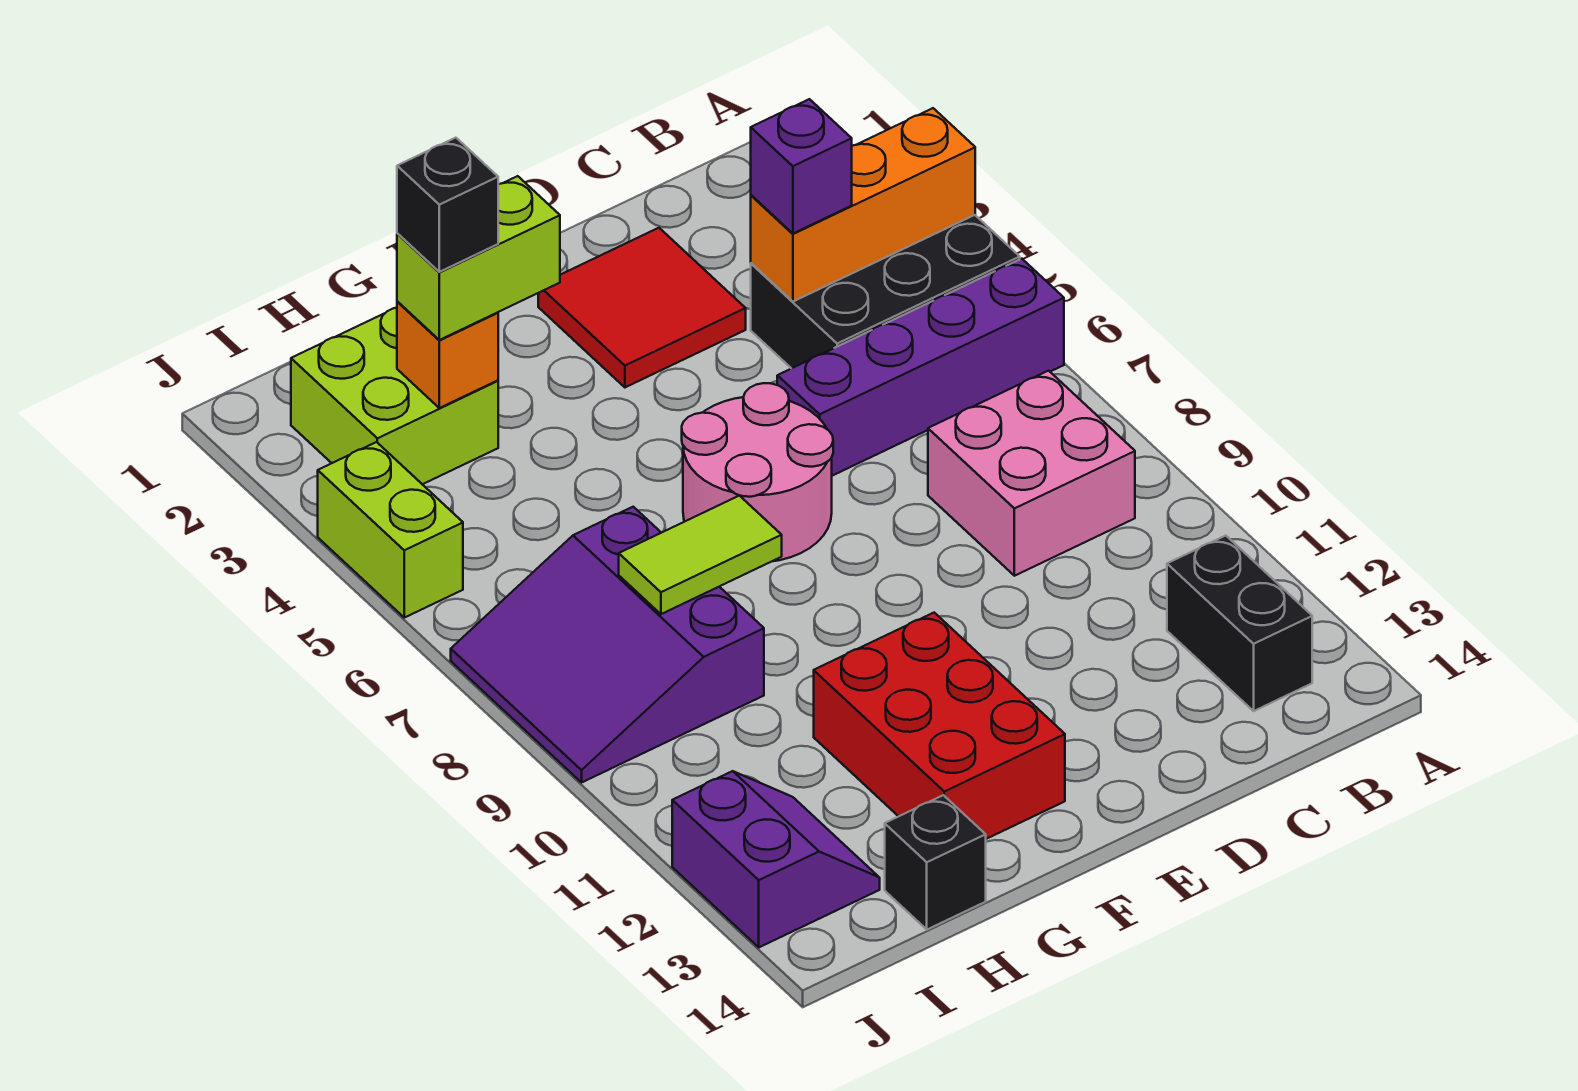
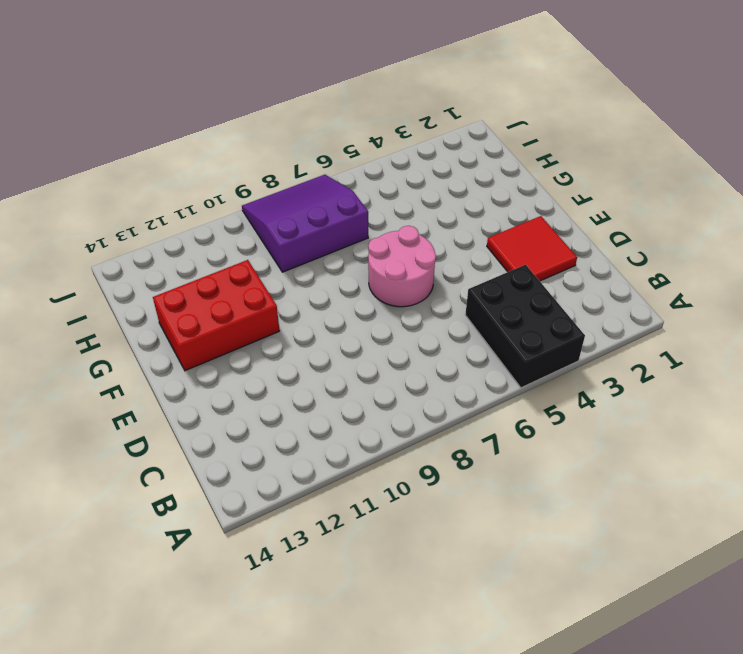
none -> purple brick A6:D6 level 1
none -> pink brick B8:C9 level 1
none -> black brick B12:B13 level 1

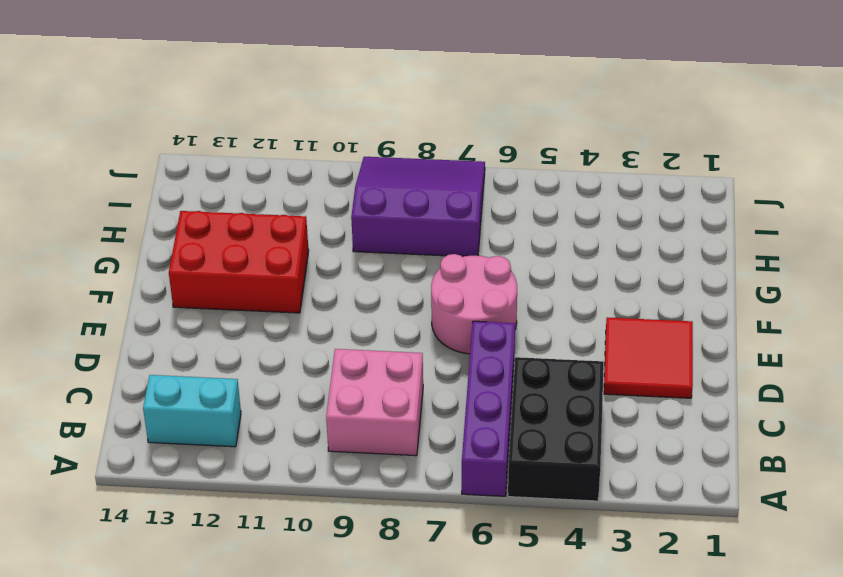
cyan brick B12:B13 level 1 -> black brick B12:B13 level 1
none -> lime brick H2:I3 level 1
none -> black brick H14 level 1
none -> purple slope I12:J13 level 1 top J

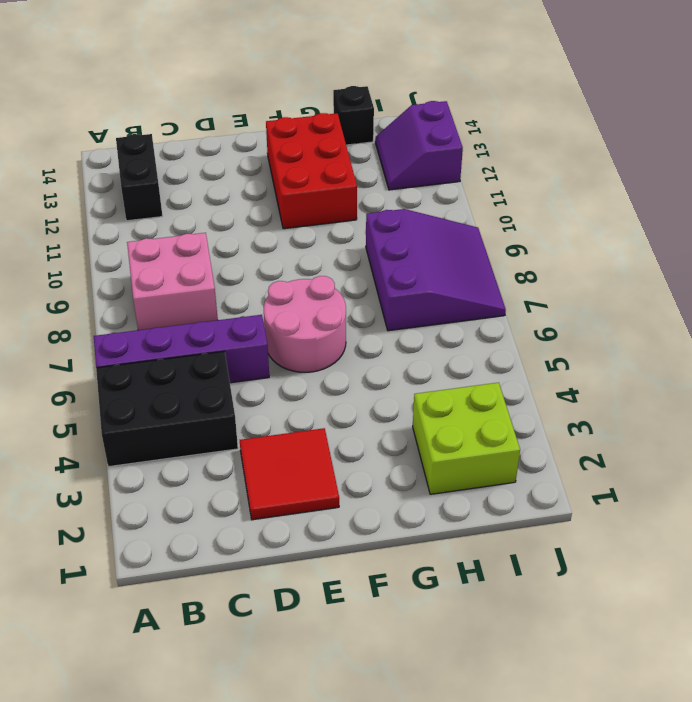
none -> lime brick J4:J5 level 1
none -> orange brick A4:C4 level 2
none -> lime tile G8:H8 level 2

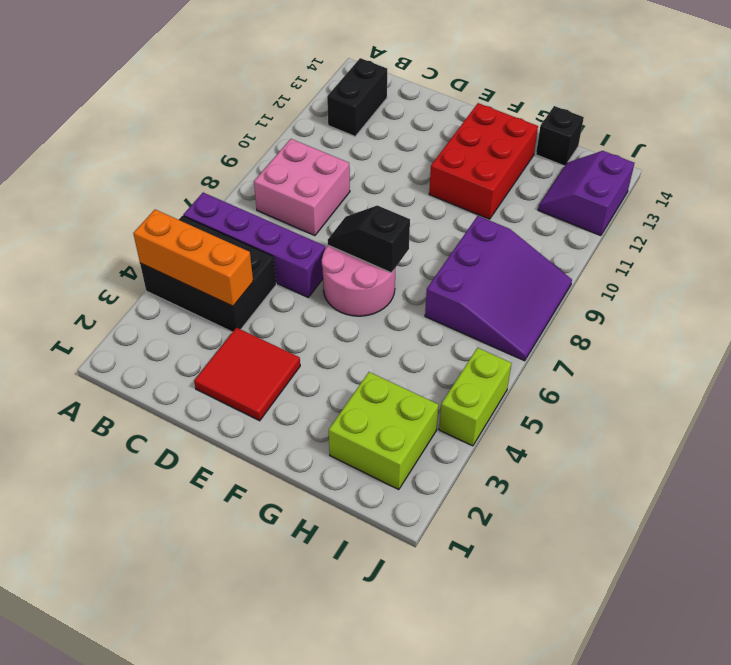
black slope E7:F7 level 2 top F -> none
none -> lime tile G8:H8 level 2
none -> orange brick H3 level 2
none -> purple brick C4 level 3

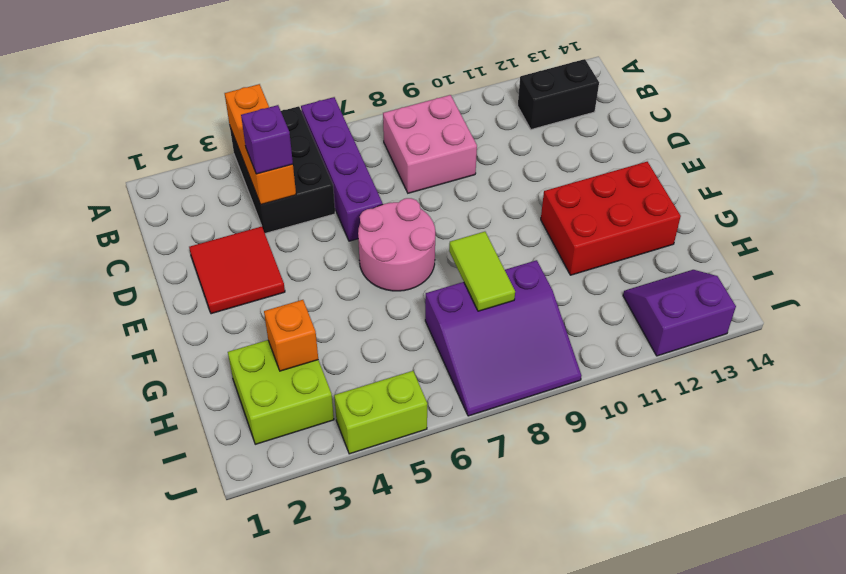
none -> black brick H14 level 1
none -> lime brick G3:H3 level 3
none -> black brick H3 level 4

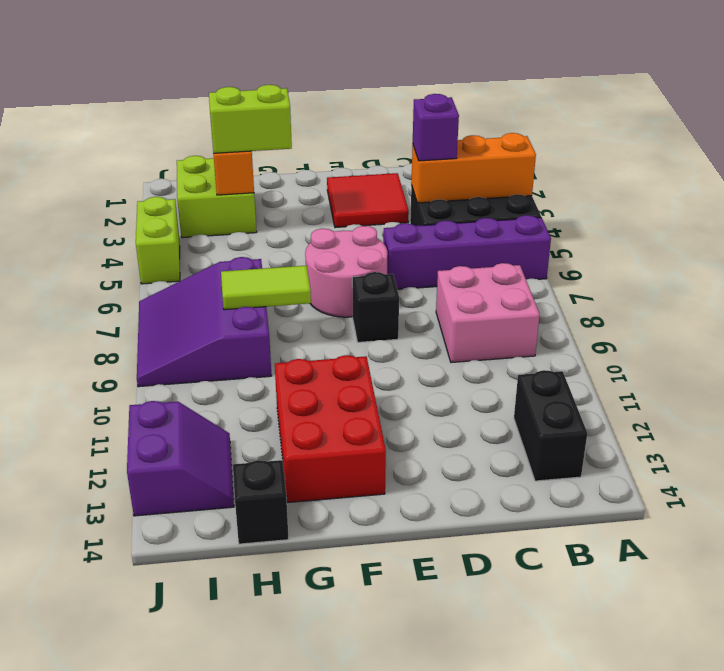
black brick E8 level 1 -> black brick H3 level 4

